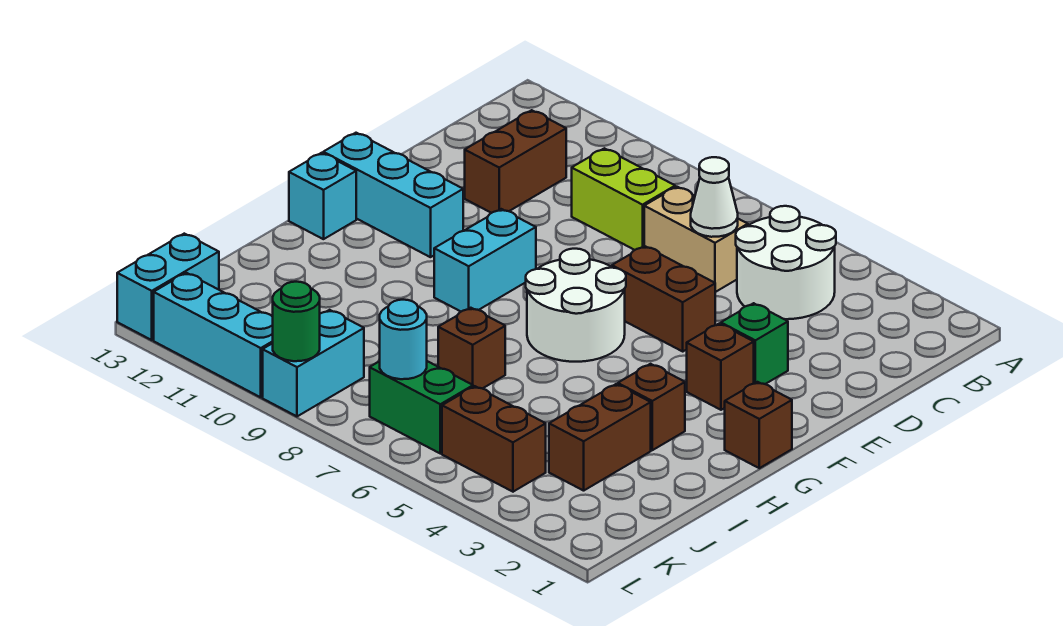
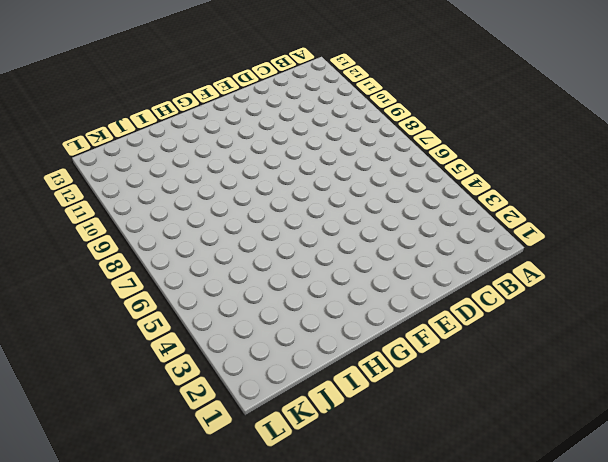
none -> white round brick B4:C5 level 1
none -> tan brick C6:C7 level 1
none -> lime brick C8:C9 level 1

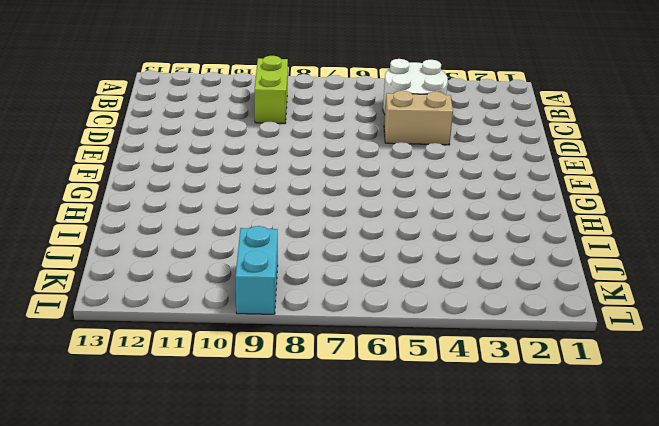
lime brick B9:C9 level 1 -> lime brick C8:C9 level 1
tan brick D4:D5 level 1 -> tan brick C6:C7 level 1
none -> brown brick C11:D11 level 1
none -> green brick E3 level 1
none -> brown brick E5:E6 level 1

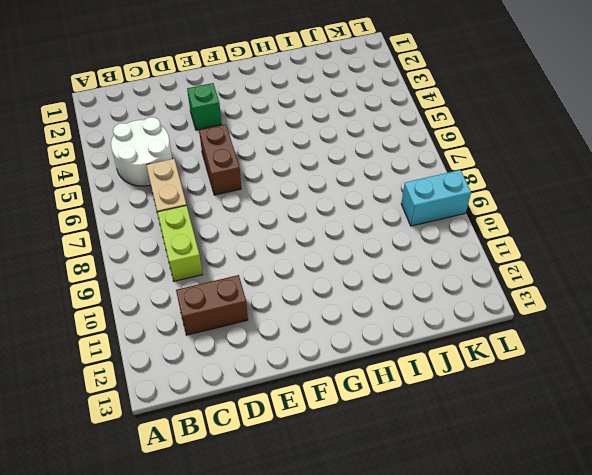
none -> brown brick F3 level 1
none -> white round brick F6:G7 level 1
none -> cyan brick F9:G9 level 1

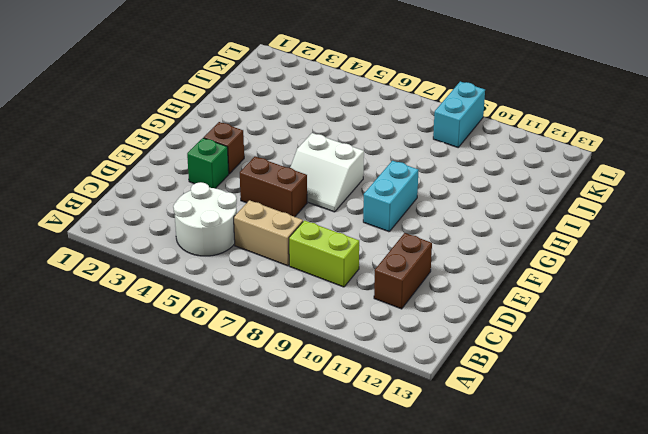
white slope F6:G7 level 1 top G -> white round brick F6:G7 level 1
none -> cyan brick F11:F13 level 1
none -> brown brick G1 level 1
none -> cyan brick G13 level 1

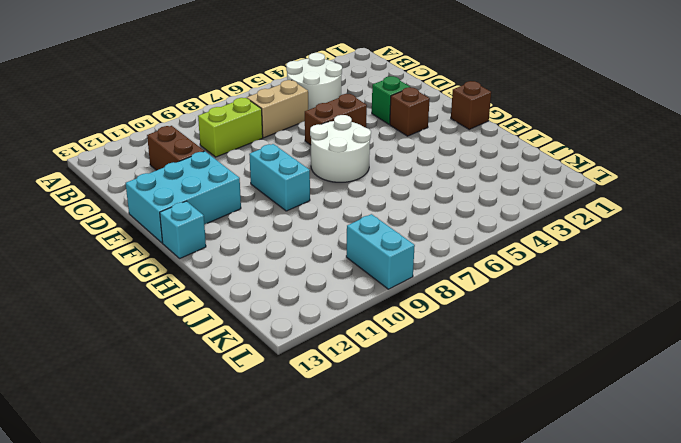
cyan brick E11:F13 level 1 -> cyan brick F11:F13 level 1
none -> brown brick H3 level 1
none -> brown brick I3:J3 level 1
none -> brown brick I7 level 1

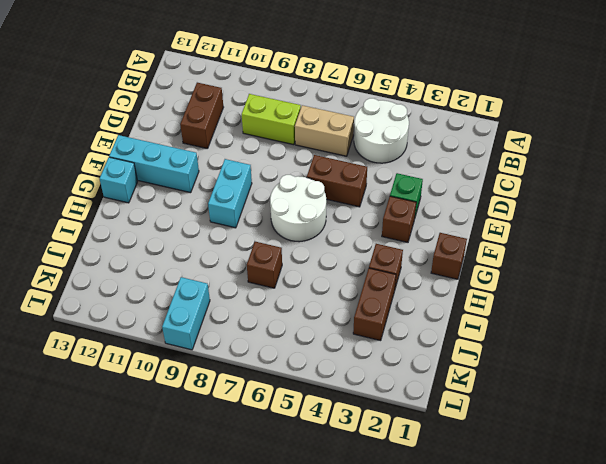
none -> brown brick K4:K5 level 1
none -> green brick K6:K7 level 1
none -> cyan brick K13:L13 level 1

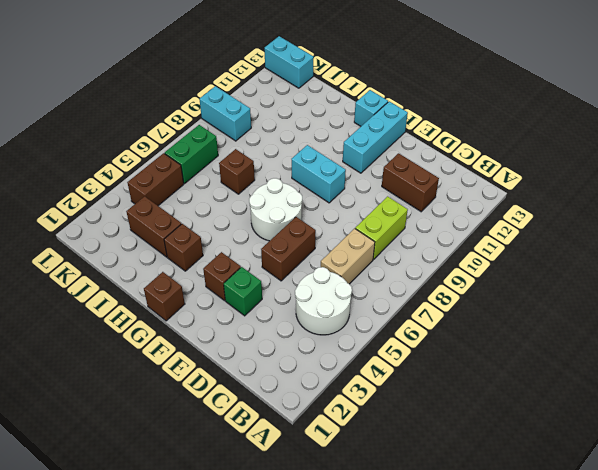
none -> cyan brick L10:L12 level 1
none -> white cone C6 level 2
none -> cyan round brick K7 level 2

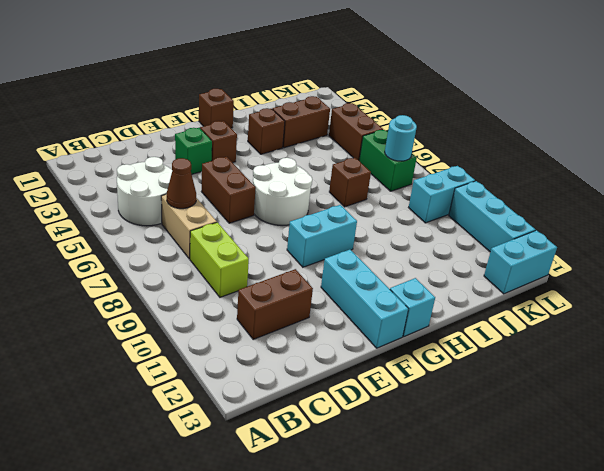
brown cone C6 level 2 -> white cone C6 level 2
none -> green round brick L9 level 2

